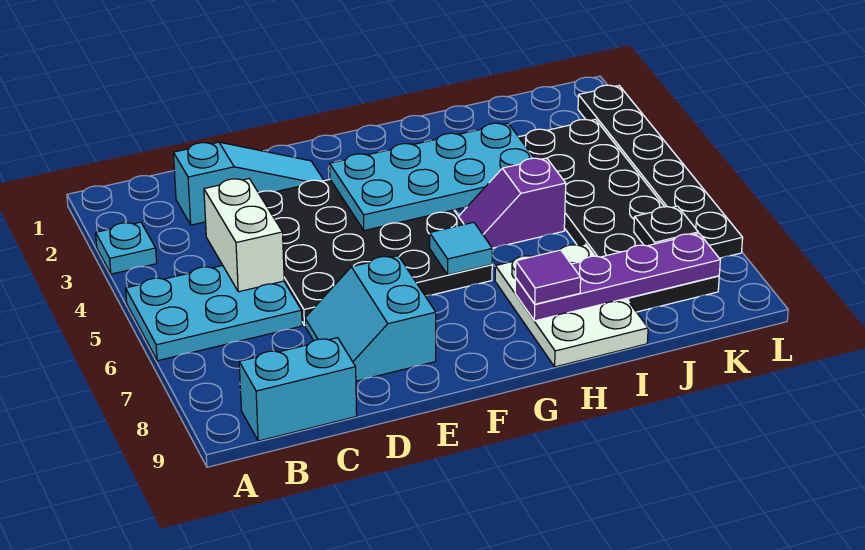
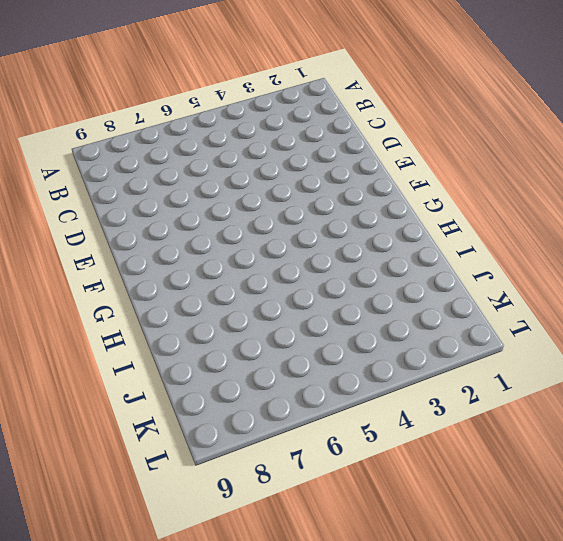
none -> cyan plate A3 level 1
none -> cyan plate A5:C6 level 1
none -> cyan brick B9:C9 level 1

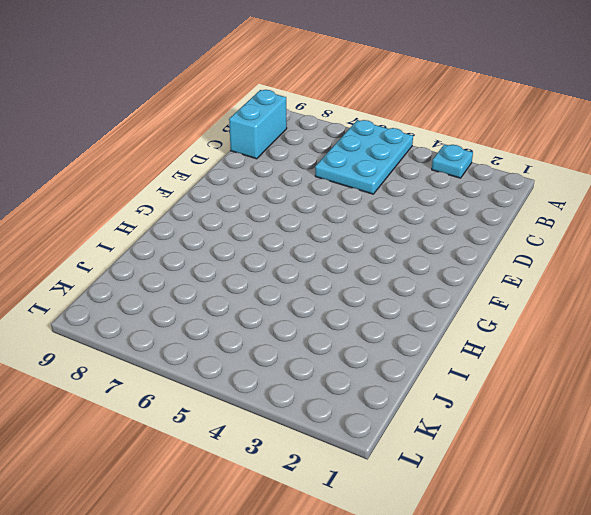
none -> cyan slope C2:E2 level 1 top C
none -> black plate D3:G6 level 1
none -> cyan slope D7:E8 level 1 top E

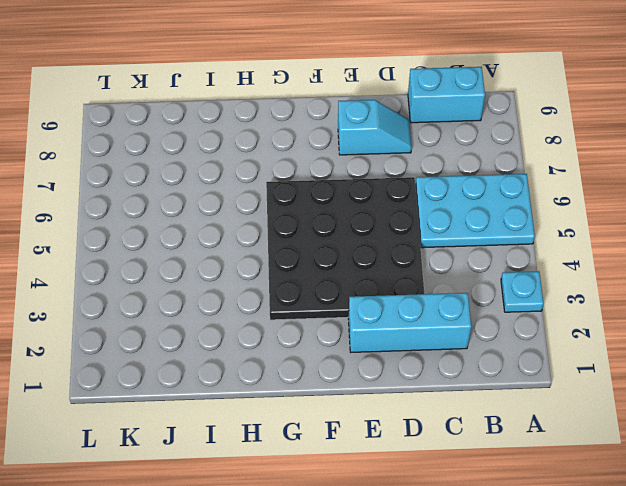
cyan brick C2:E2 level 1 -> cyan slope C2:E2 level 1 top C
cyan slope D8:E8 level 1 top E -> cyan slope D7:E8 level 1 top E
none -> purple slope H5:I5 level 1 top I
none -> white plate H7:I9 level 1
none -> black plate J3:K8 level 1

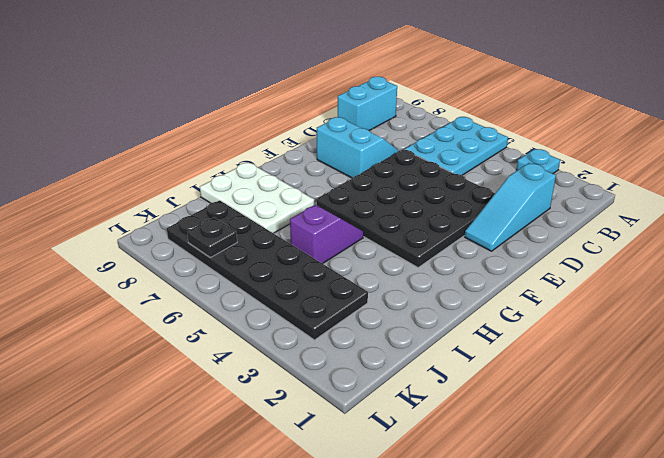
none -> black plate L2:L7 level 1
none -> white brick C4:C5 level 2
none -> cyan plate F3:I4 level 2

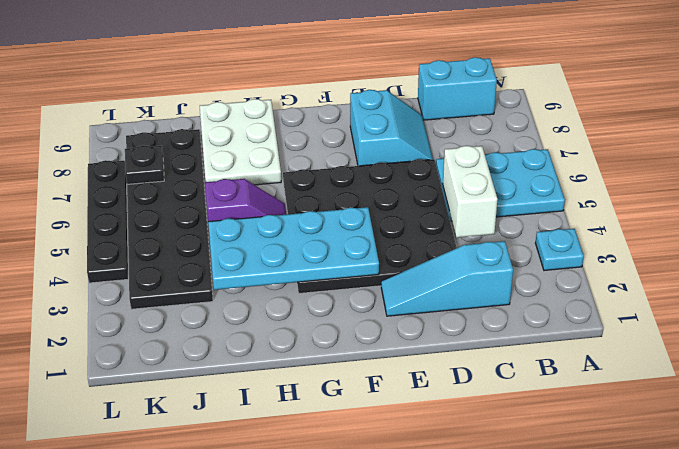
black plate L4:L7 level 1 -> black plate L2:L7 level 1
none -> cyan tile G6 level 2
none -> purple plate H8:K8 level 2
none -> purple tile H8 level 3

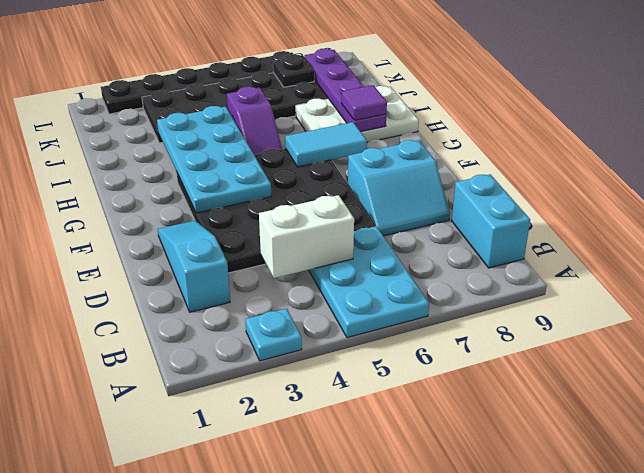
cyan tile G6:G7 level 2 -> cyan tile G6 level 2

